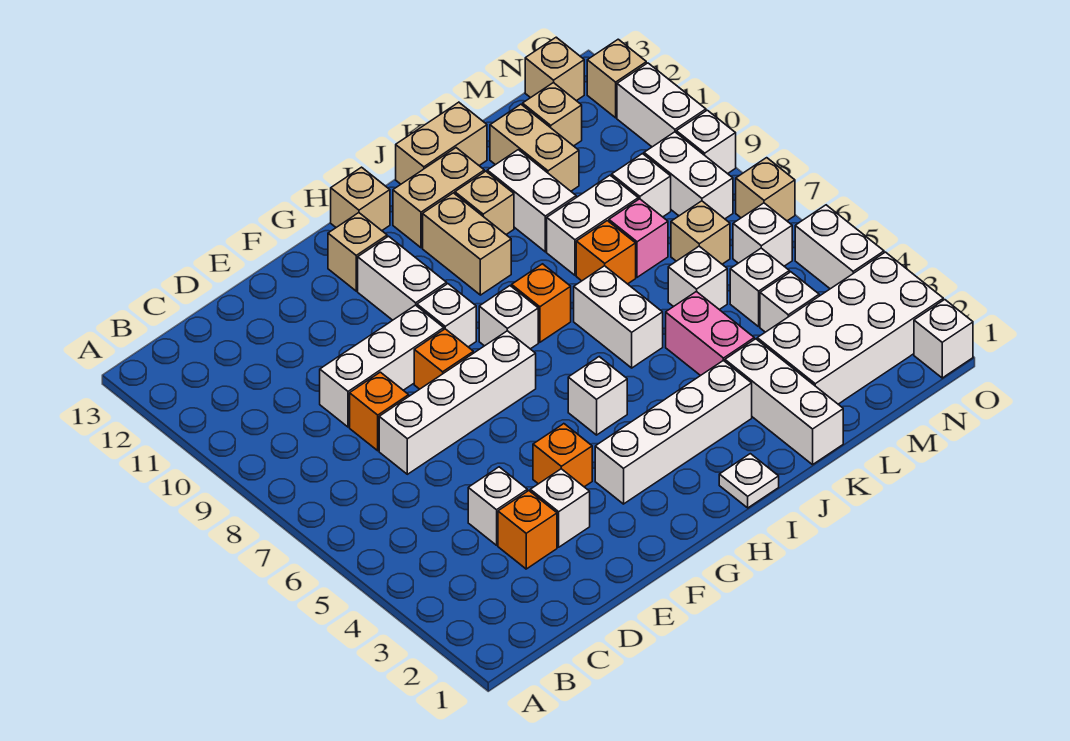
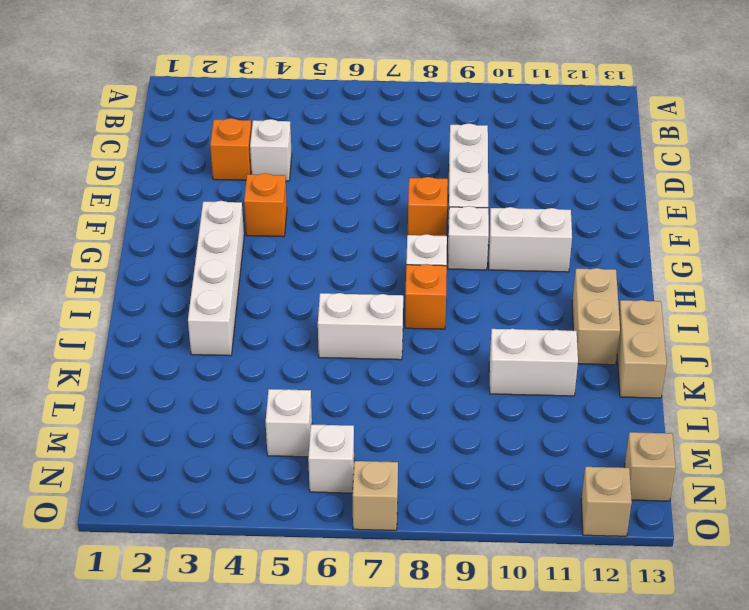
none -> white brick D7:G7 level 1
none -> orange brick D8 level 1
none -> white brick E3 level 1
none -> tan brick G12 level 1

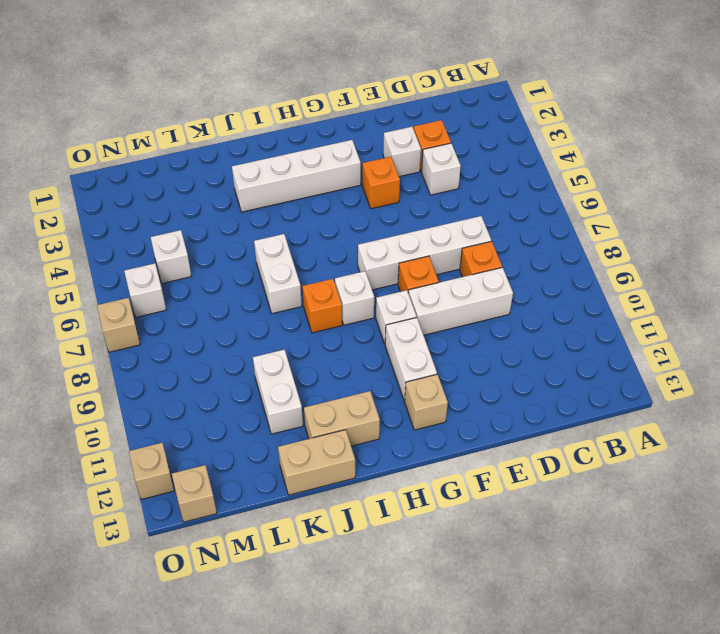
none -> white brick H5 level 1
none -> tan brick H13 level 1
none -> white plate I1 level 1
none -> tan brick I10:I11 level 1

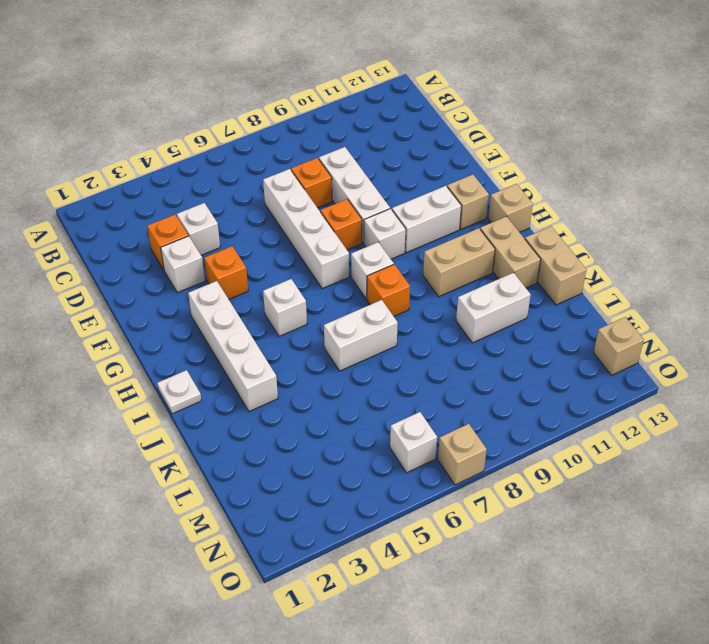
none -> tan brick J11 level 1
none -> white brick K1:K3 level 1
none -> pink brick K4:K5 level 1
none -> orange brick K8 level 1

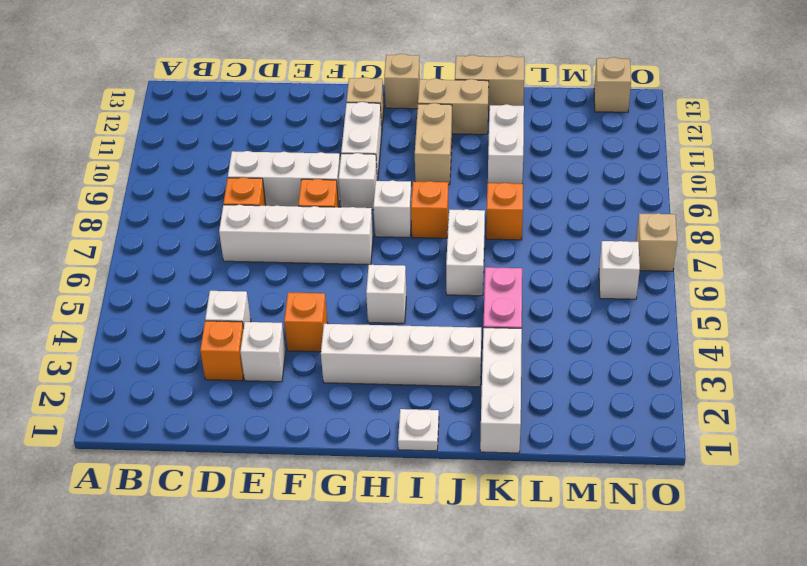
none -> tan brick J11 level 1
none -> white brick K9:L9 level 1
none -> white brick L2:O3 level 1
none -> white brick L6 level 1

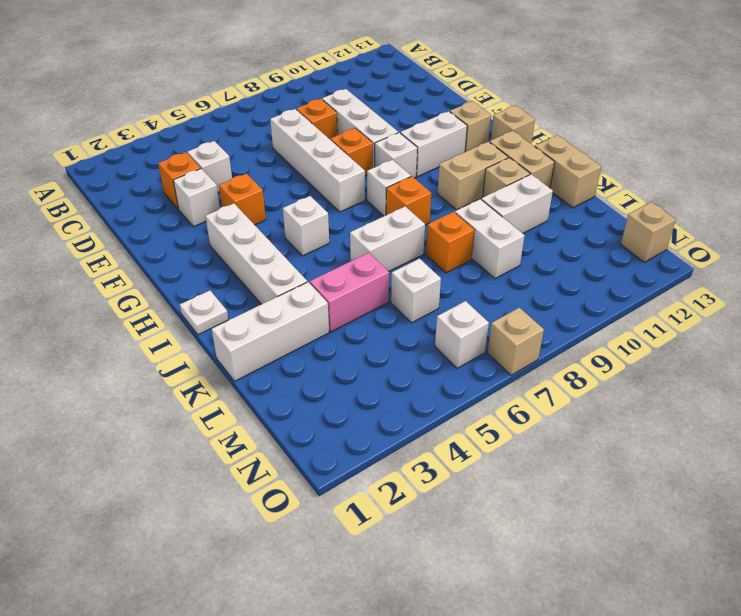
none -> white brick L2:O3 level 1
none -> pink brick L8 level 1
none -> tan brick L11:L12 level 1
none -> white brick M4 level 1

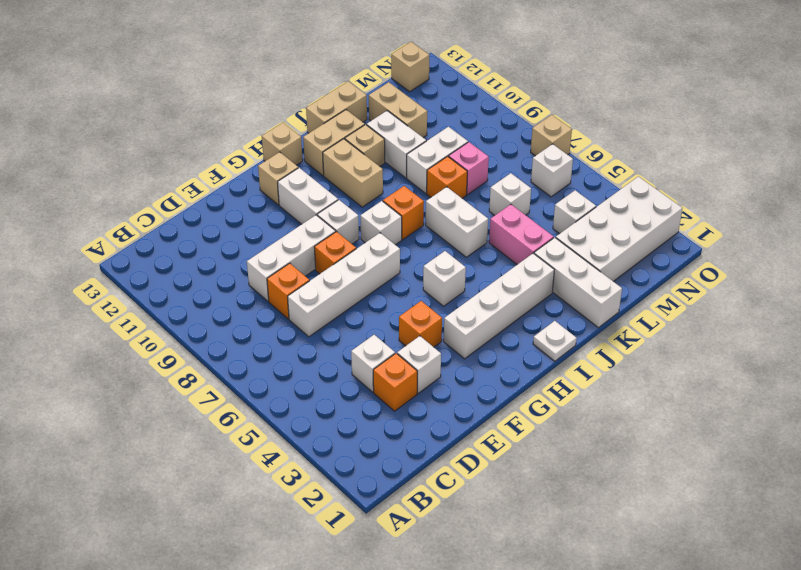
none -> white brick M5 level 1
none -> tan brick M7 level 1
none -> white brick M9 level 1
none -> tan brick M12 level 1

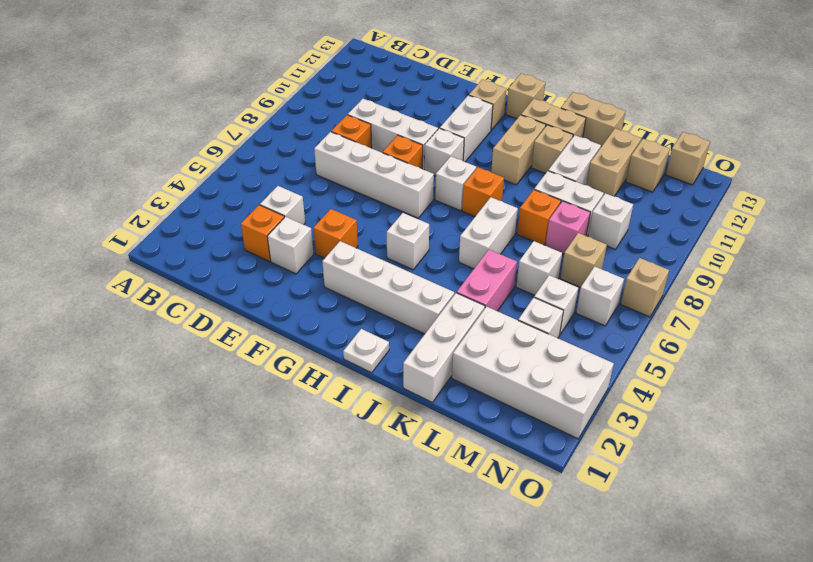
none -> white brick N8:N9 level 1
none -> white brick O1 level 1
none -> white brick O4:O5 level 1
none -> white brick O9 level 1

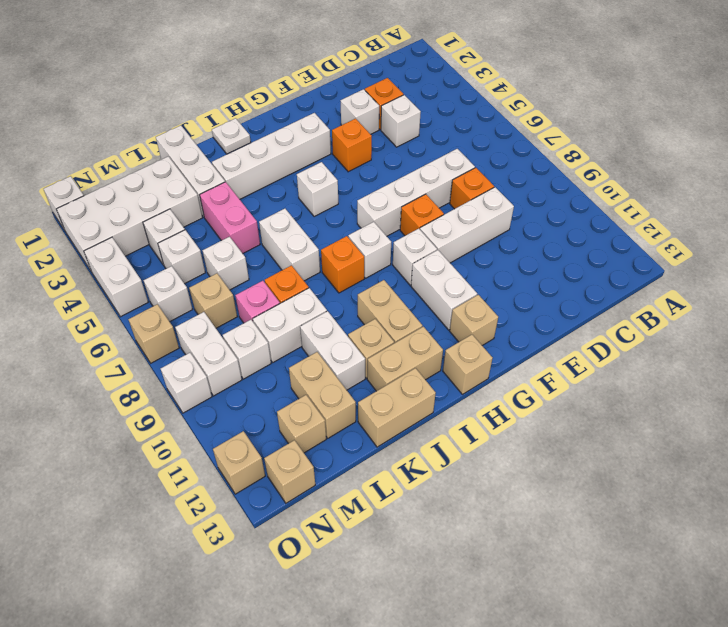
none -> white brick O10:O11 level 1

